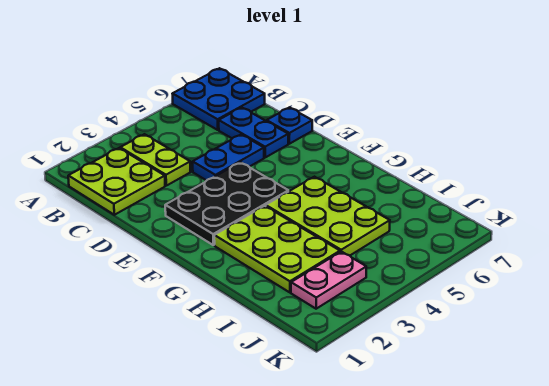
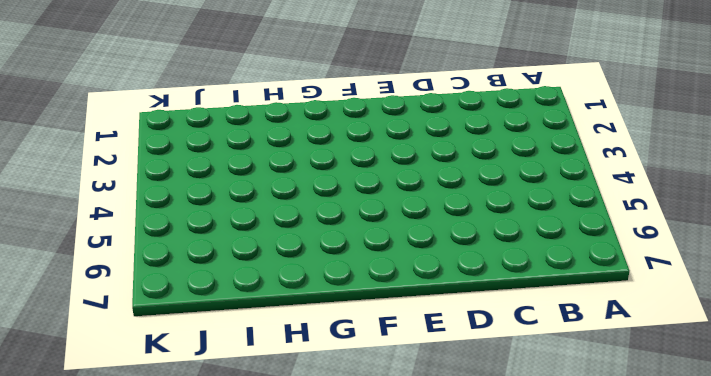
none -> blue plate A6:B7 level 1
none -> lime plate B1:C2 level 1

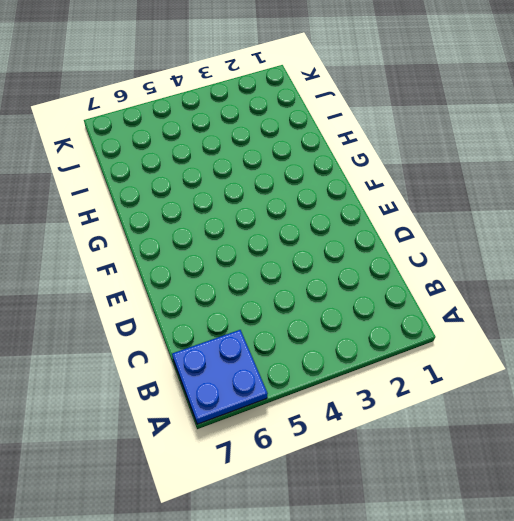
none -> lime plate B1:C2 level 1
none -> lime plate B3:C3 level 1

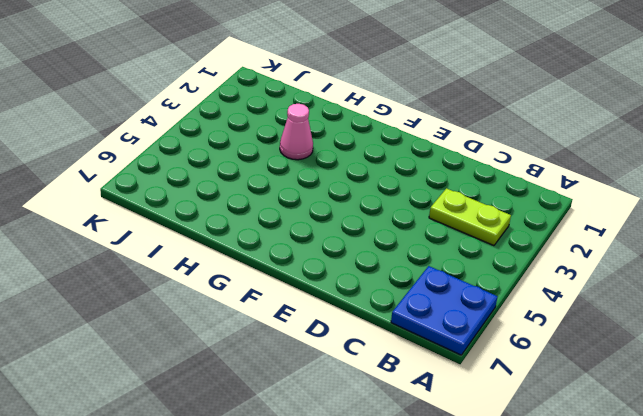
pink cone H3 level 1 -> lime plate G2:I3 level 1
none -> lime plate B1:C2 level 1
none -> blue plate C6:D6 level 1

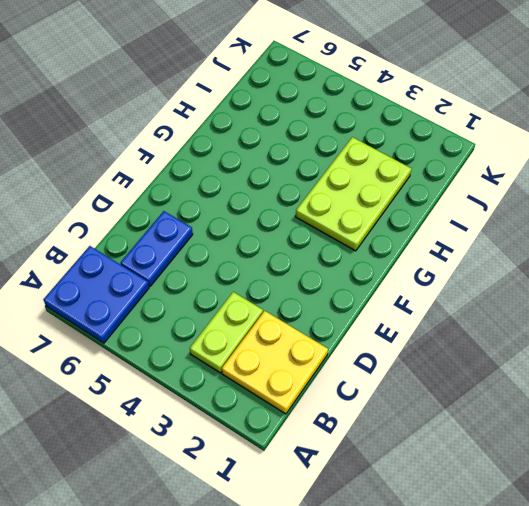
yellow plate B1:C2 level 1 -> lime plate B1:C2 level 1
none -> blue plate D4:D5 level 1
none -> blue plate D7 level 1

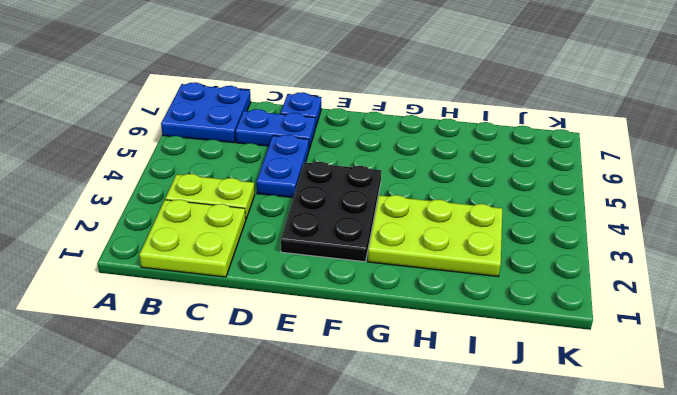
none -> lime plate G4:I5 level 1
none -> pink plate J2:J3 level 1

